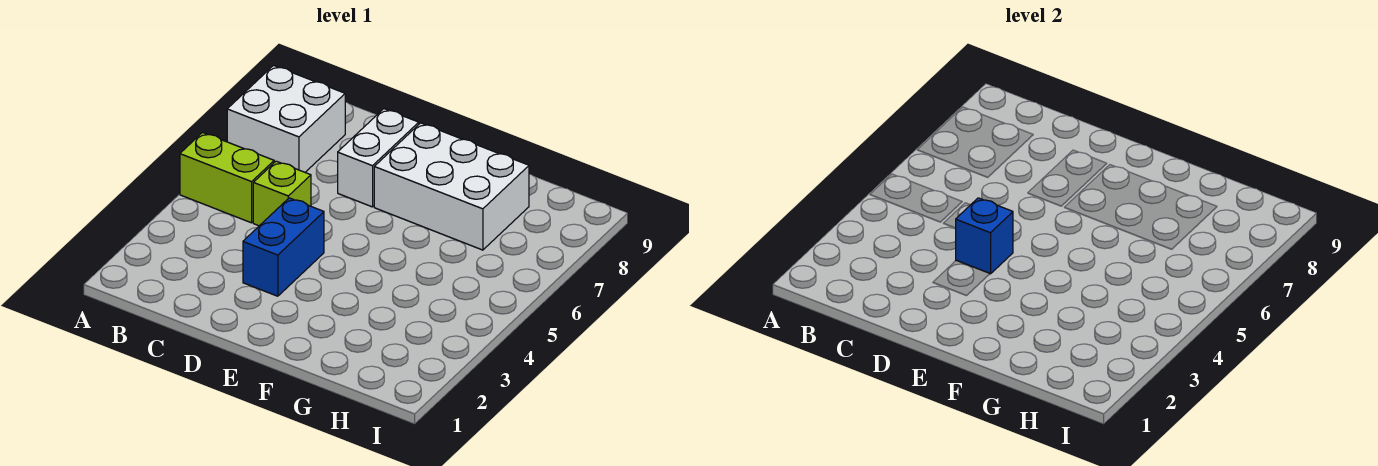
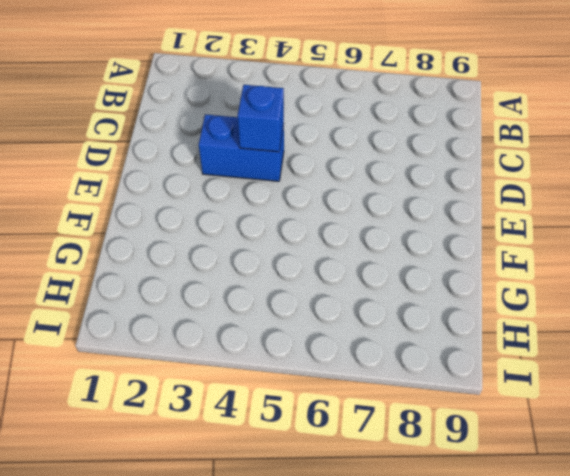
none -> lime brick A5:B5 level 1
none -> white brick A7:B8 level 1

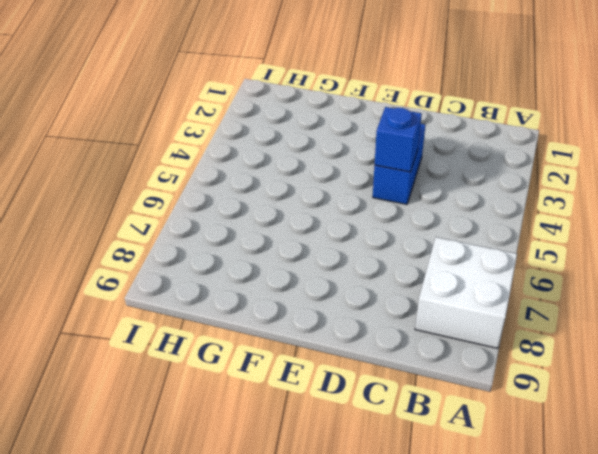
none -> lime brick A5:B5 level 1
none -> lime brick C5 level 1

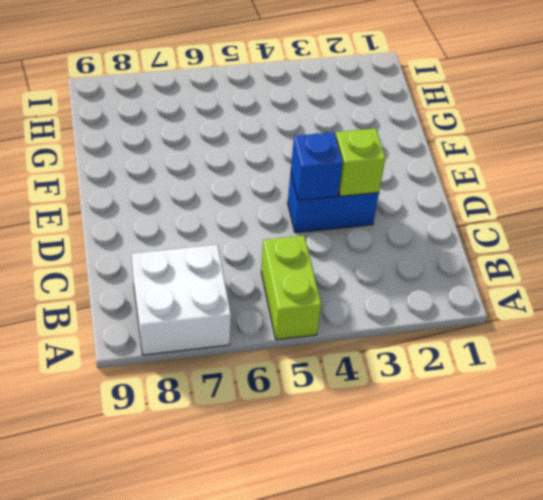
lime brick D3 level 2 -> lime brick C5 level 1
none -> white brick D7:D8 level 1
none -> white brick E7:G8 level 1

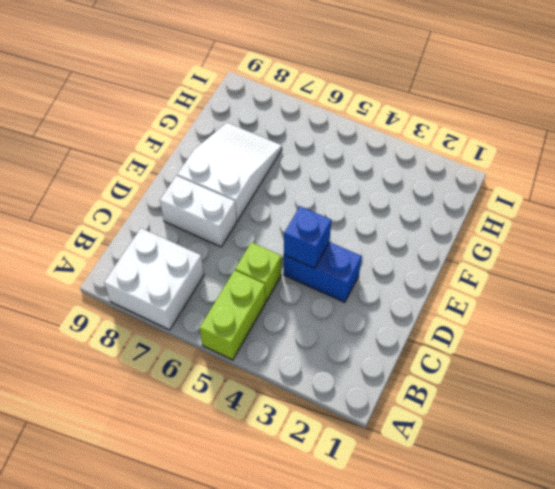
white slope E7:G8 level 1 top E -> white brick E7:G8 level 1

